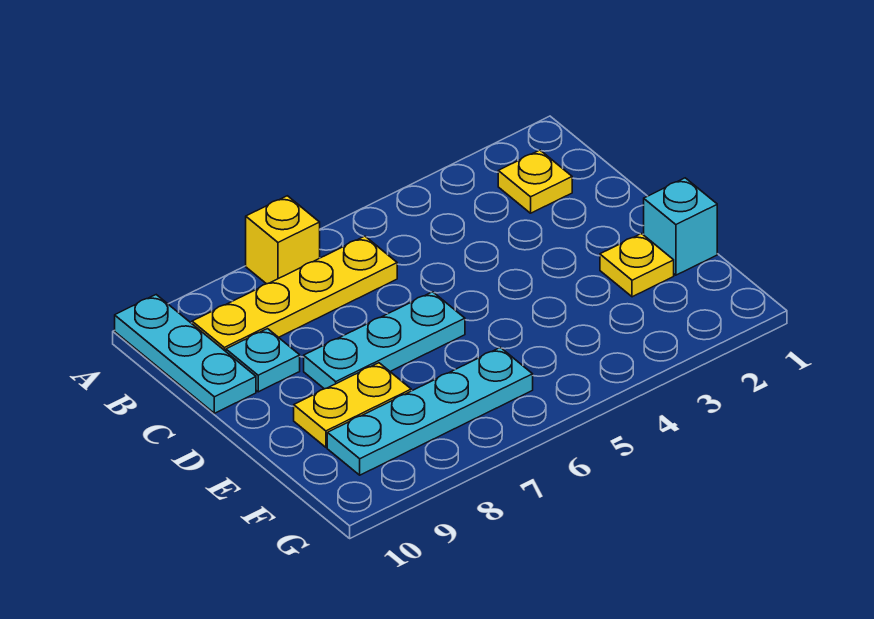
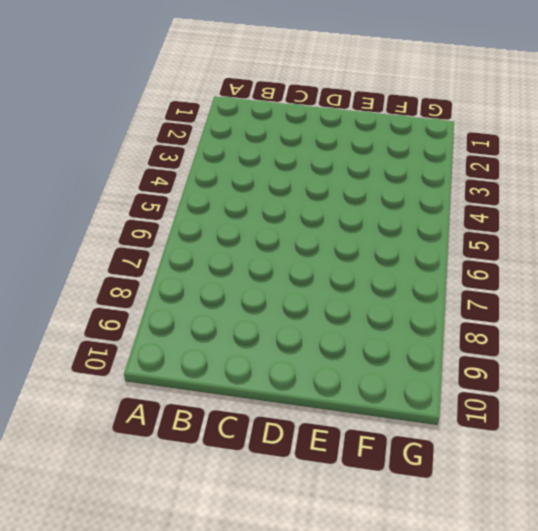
none -> yellow brick A7 level 1
none -> cyan plate A10:C10 level 1

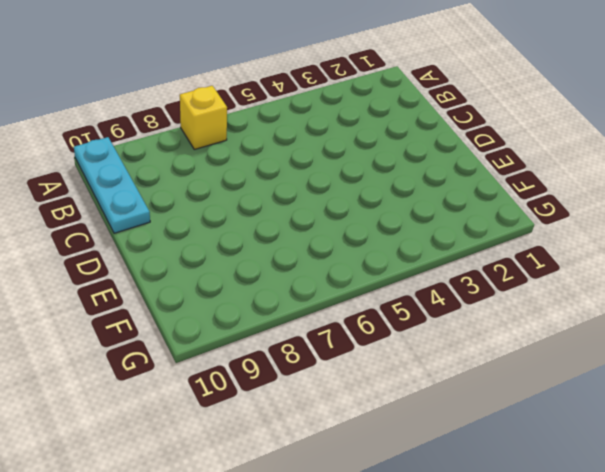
none -> yellow plate B2 level 1
none -> yellow plate B6:B9 level 1

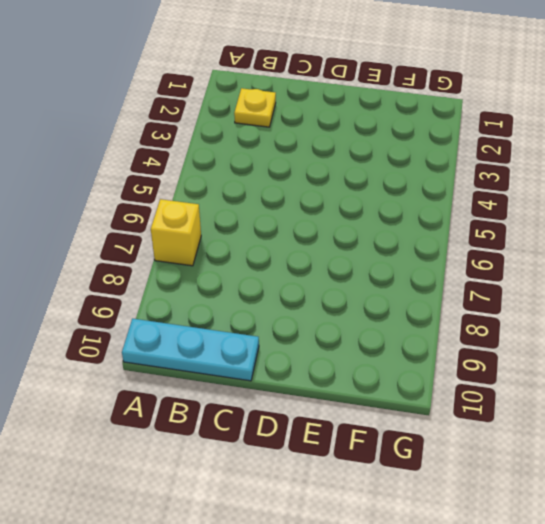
none -> yellow plate B6:B9 level 1
none -> cyan plate C9 level 1

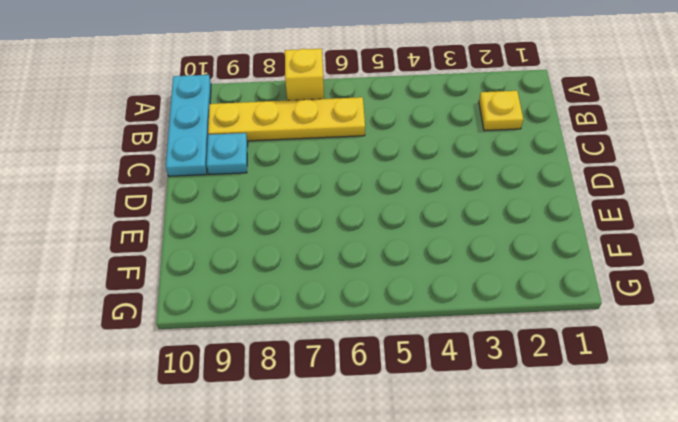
none -> cyan plate D6:D8 level 1
none -> cyan brick E1 level 1

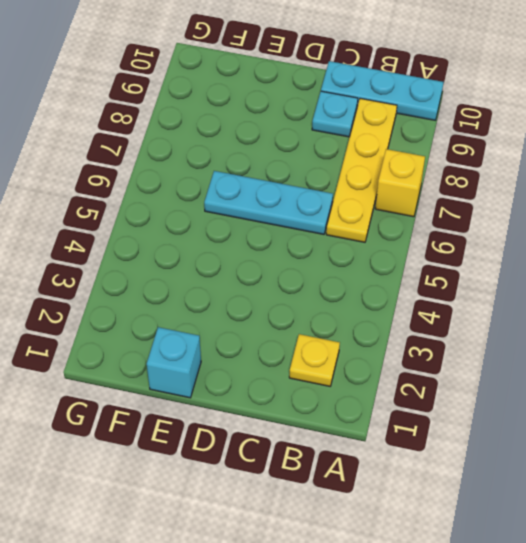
cyan plate C6:E6 level 1 -> cyan plate D6:D8 level 1
none -> yellow plate E2 level 1
none -> yellow plate E8:E9 level 1

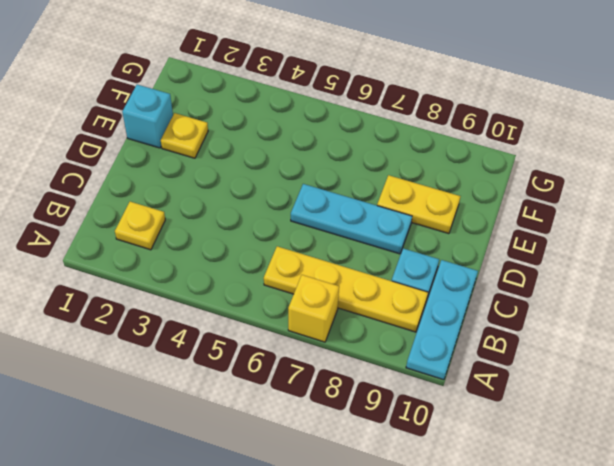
none -> cyan plate F6:F9 level 1

